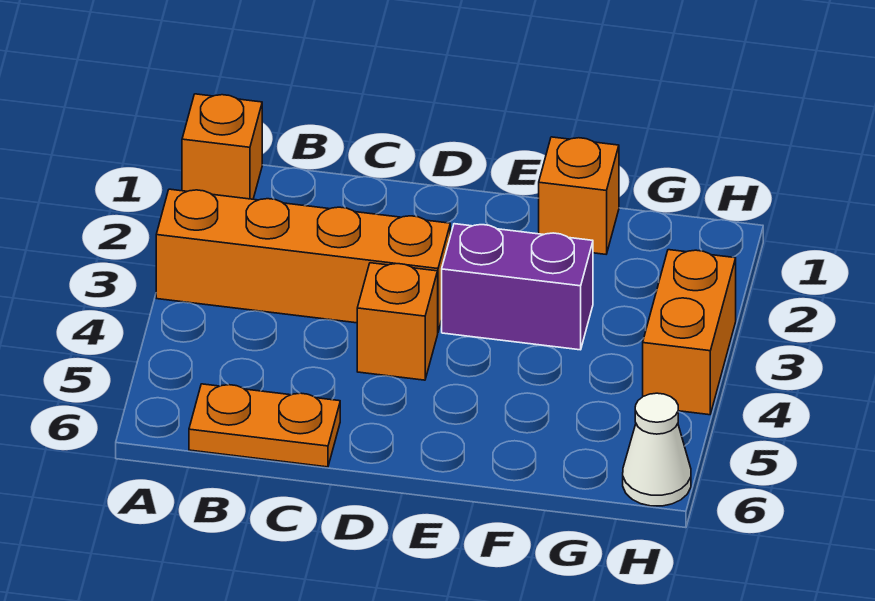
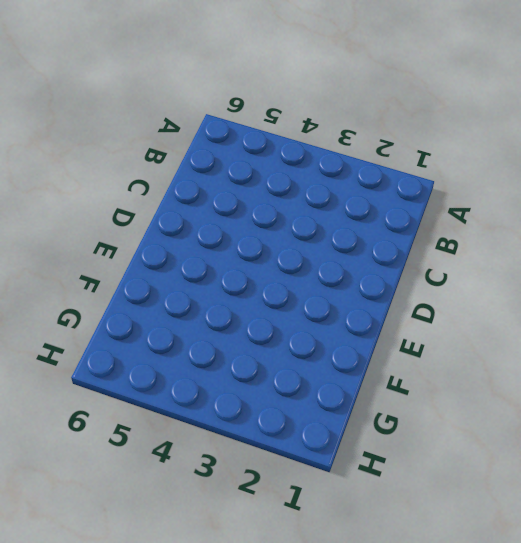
none -> orange brick A1 level 1
none -> orange brick A3:D3 level 1

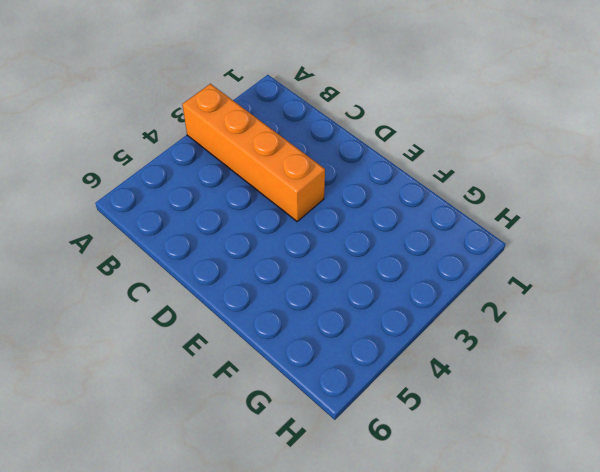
none -> orange brick A1 level 1
none -> orange plate B6:C6 level 1

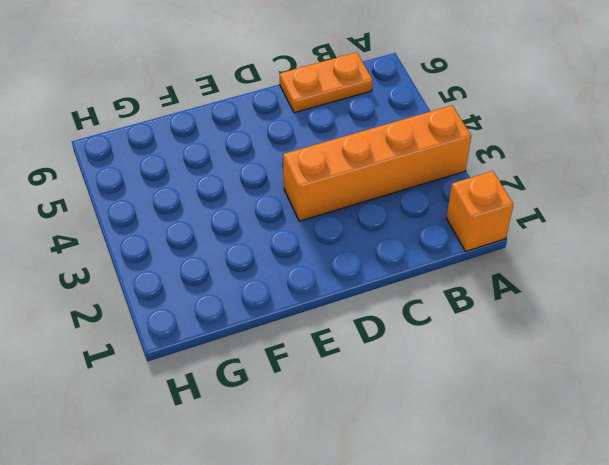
none -> orange brick D4 level 1
none -> purple brick E3:F3 level 1

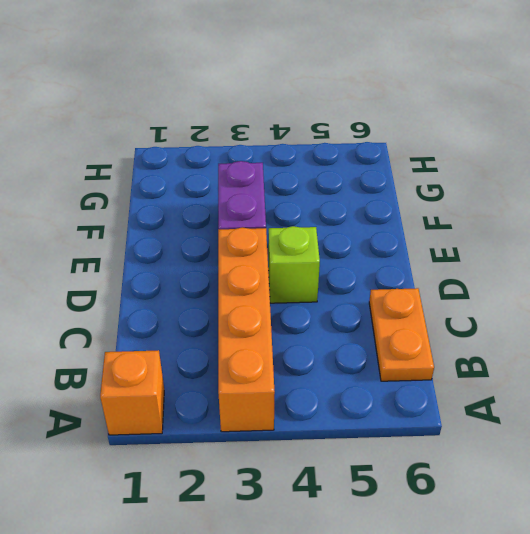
lime brick D4 level 1 -> orange brick D4 level 1
none -> orange brick F1 level 1
none -> orange brick H3:H4 level 1

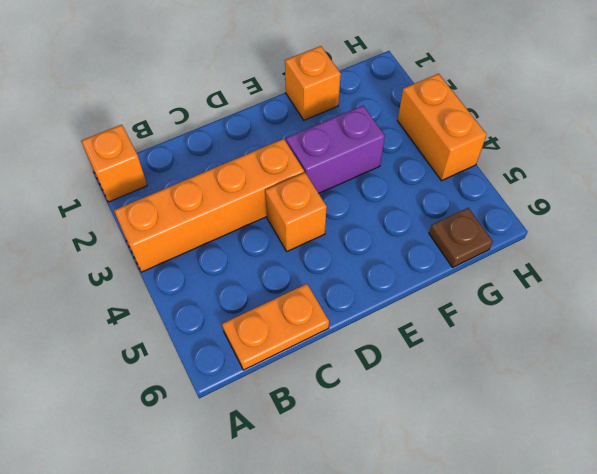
brown plate G6 level 1 -> none
none -> white cone H6 level 1

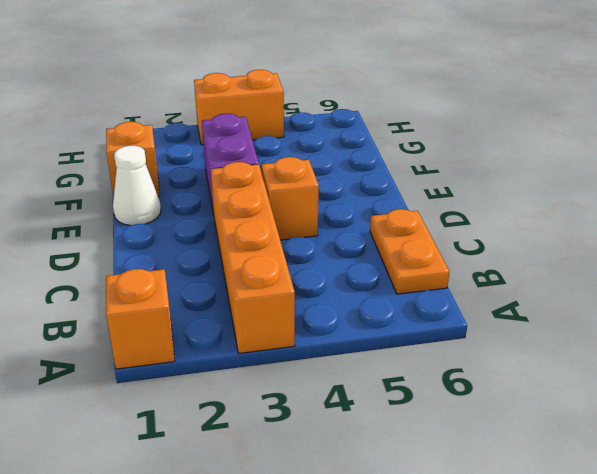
white cone E1 level 1 -> white cone H6 level 1

